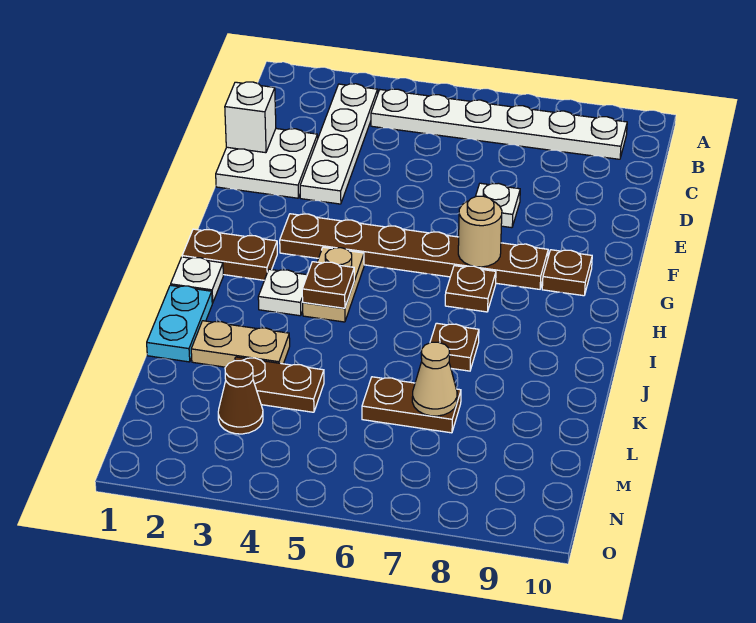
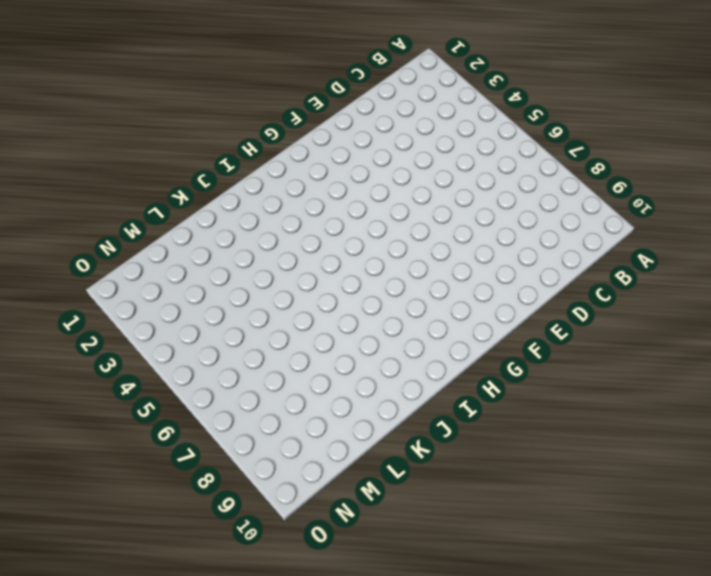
none -> white plate B3:E3 level 1
none -> white plate B4:B9 level 1
none -> white plate D1:E2 level 1

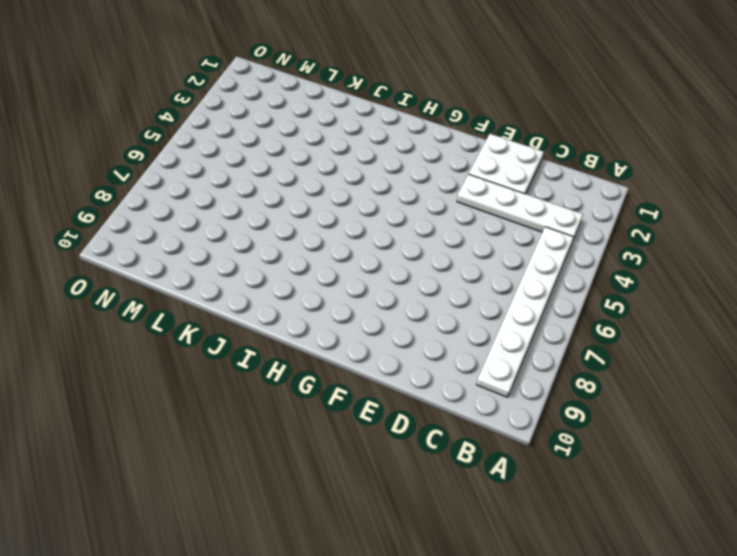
none -> white plate E7 level 1
none -> brown plate G3:G8 level 1
none -> brown plate G9 level 1

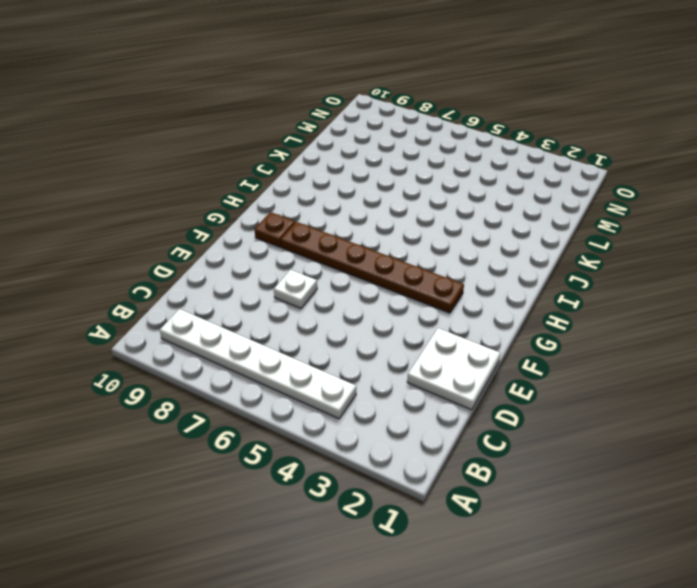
none -> white plate B3:E3 level 1
none -> brown plate H1:H2 level 1
none -> tan plate H4:I4 level 1

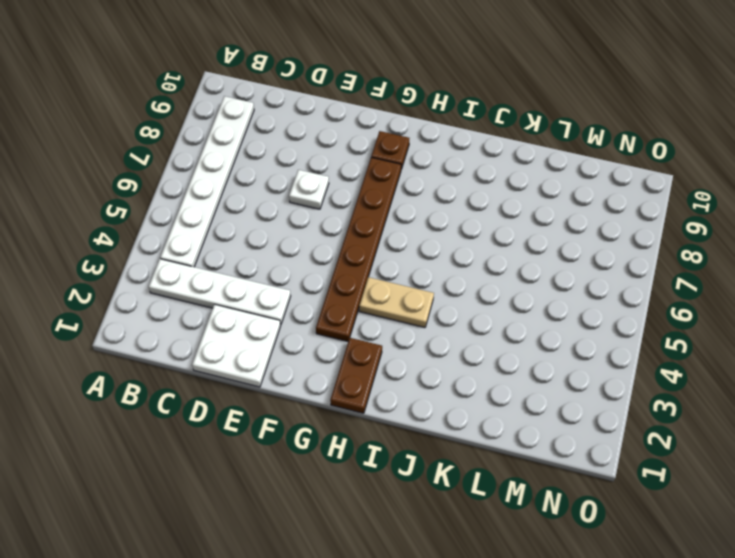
none -> brown plate H7 level 1
none -> white plate I1 level 1
none -> white plate I3 level 1

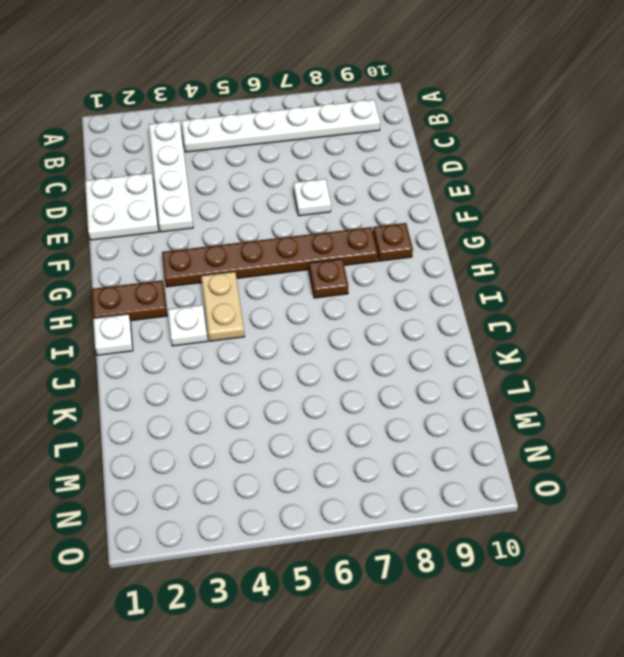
none -> cyan plate J1:K1 level 1
none -> brown plate J7 level 1
none -> tan plate K2:K3 level 1

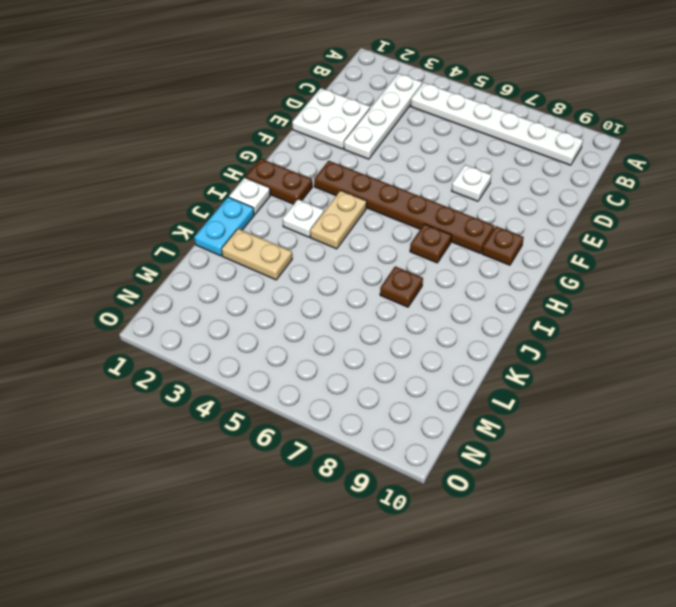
none -> brown plate L3:L4 level 1
none -> brown plate L6:L7 level 1
none -> brown cone M3 level 1

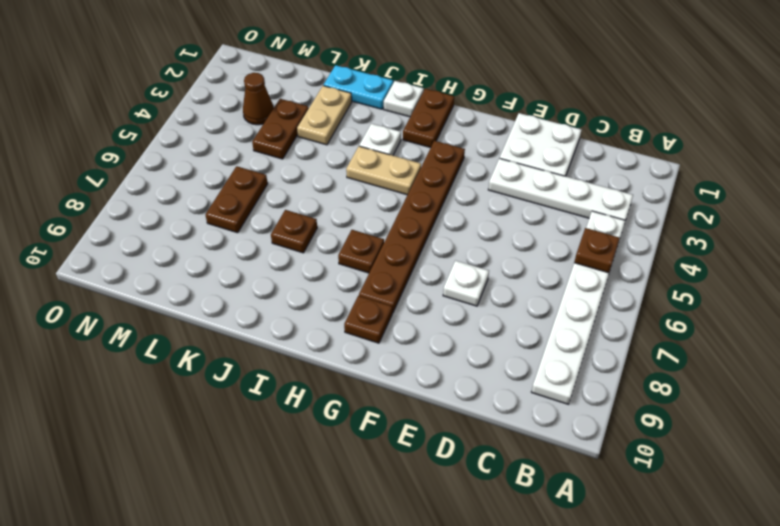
brown plate B5 level 2 -> brown plate I4 level 2
none -> white brick D1 level 2
none -> tan round brick G7 level 2
none -> tan cone L7 level 2

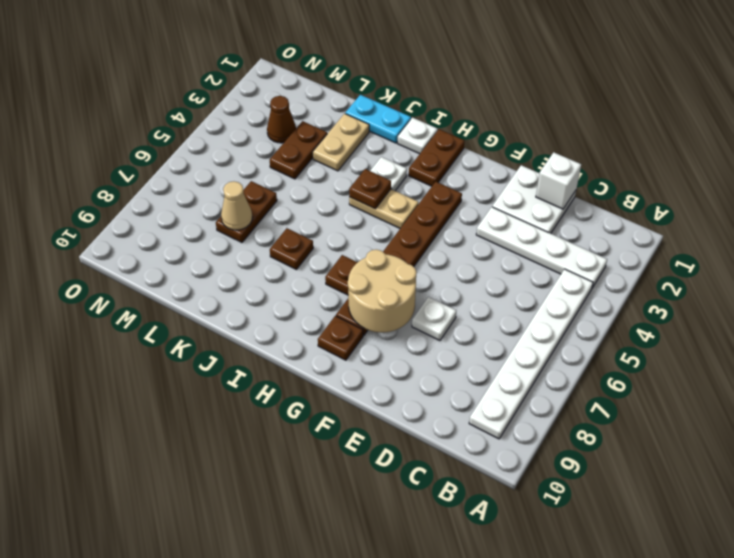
tan round brick F7:G8 level 2 -> tan round brick G7 level 2

